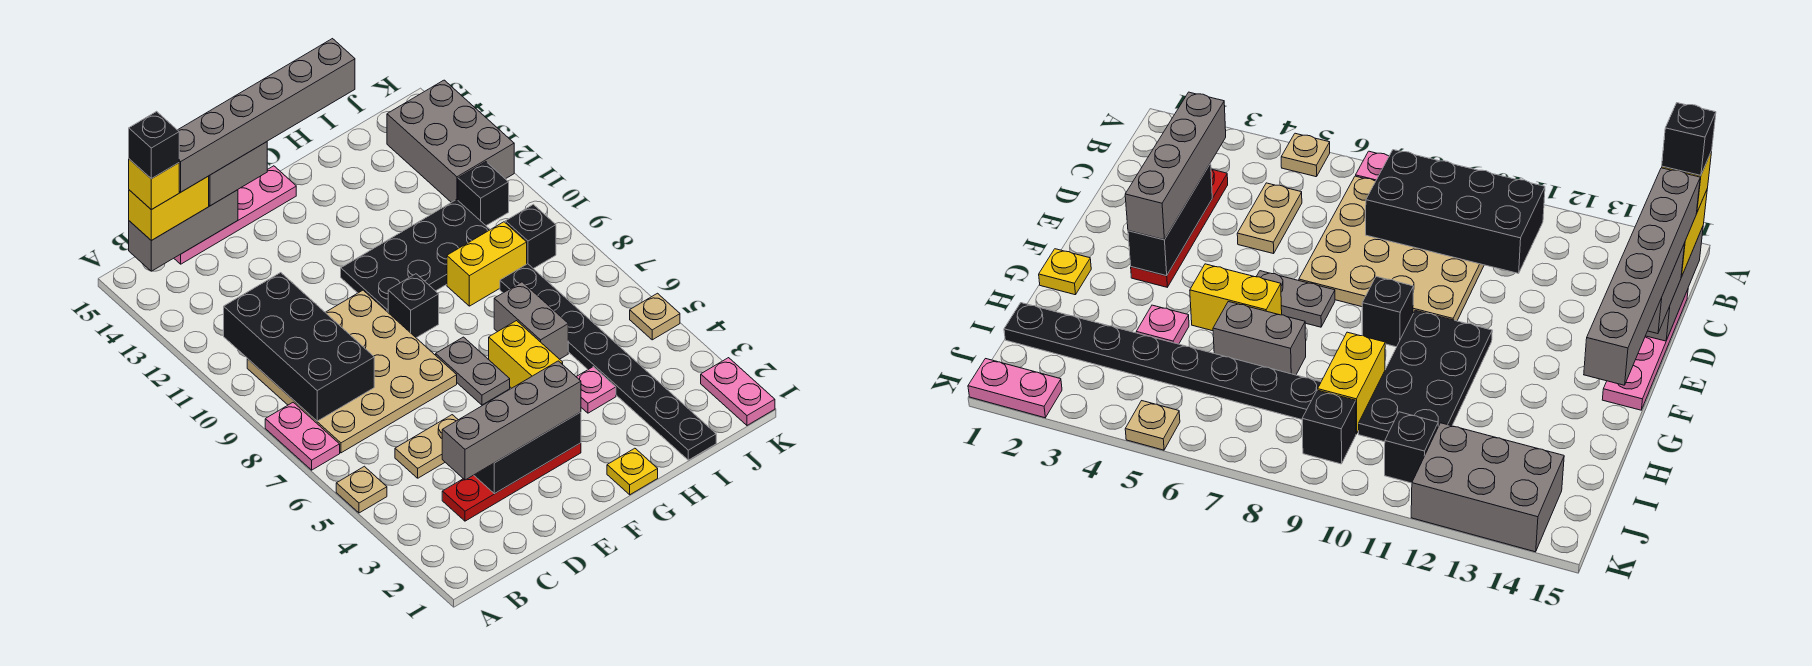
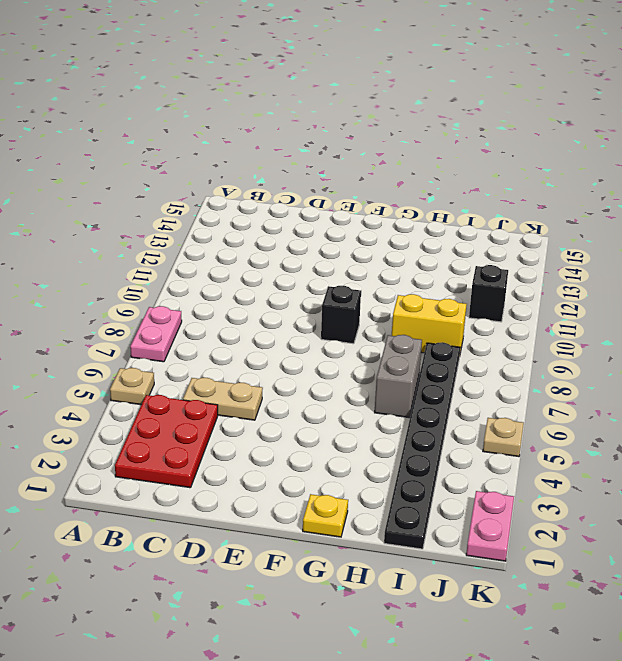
red plate B2:C4 level 1 -> red plate C3:F3 level 1
none -> tan plate B7:E10 level 1
none -> pink plate C15:F15 level 1
none -> grey plate F6:F7 level 1

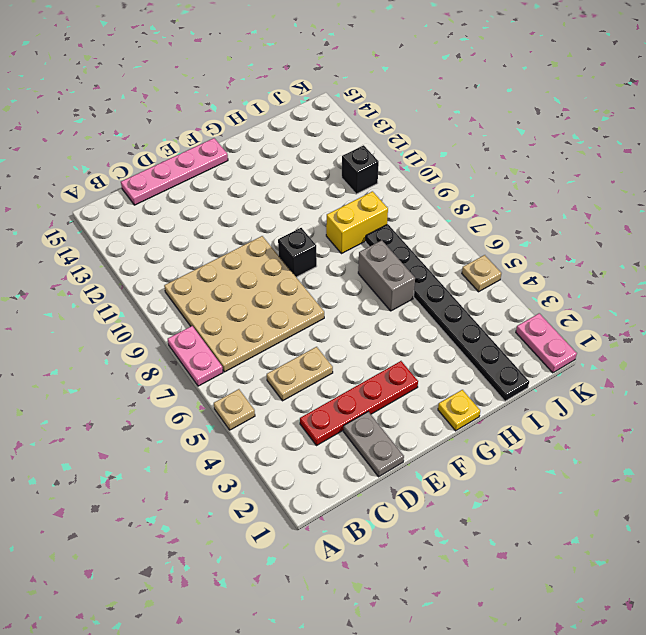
grey plate D1:D2 level 1 -> grey plate F6:F7 level 1
none -> black plate F10:I11 level 1
none -> yellow brick G5:G6 level 1
none -> pink plate H4 level 1

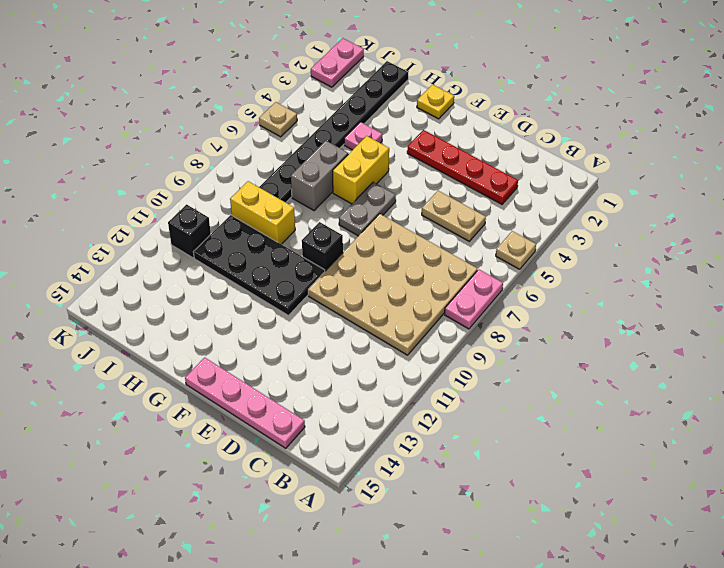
none -> black brick J9 level 1
none -> grey brick J12:K14 level 1
none -> black brick B8:C11 level 2

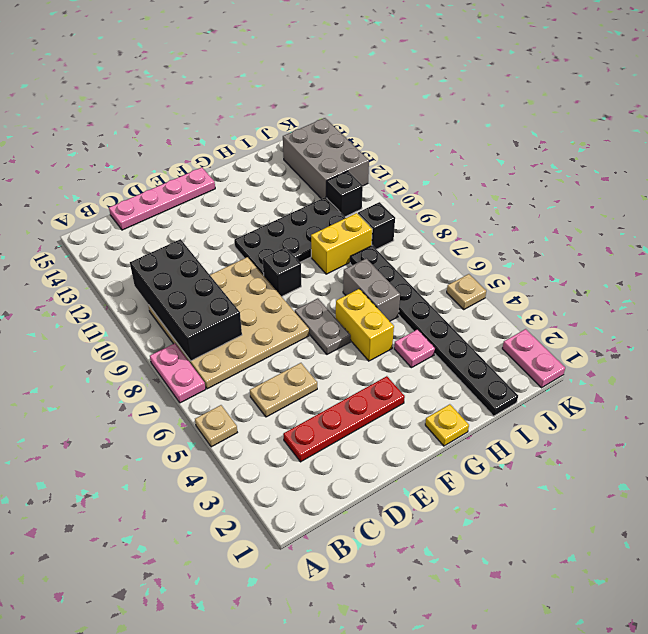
none -> grey brick B15:D15 level 2
none -> black brick D3:F3 level 2
none -> yellow brick B15:C15 level 3

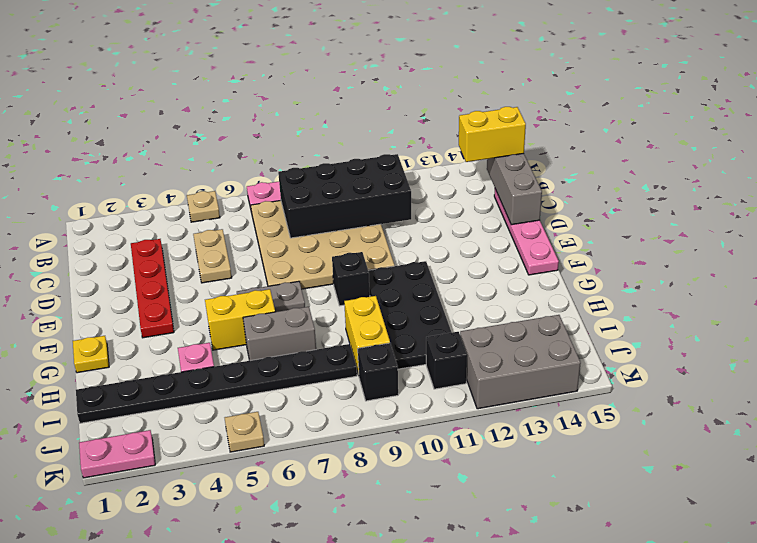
yellow brick B14:B15 level 3 -> yellow brick B15:C15 level 3
none -> black brick D3:F3 level 2
none -> grey brick C3:F3 level 3
none -> grey brick D15:E15 level 3

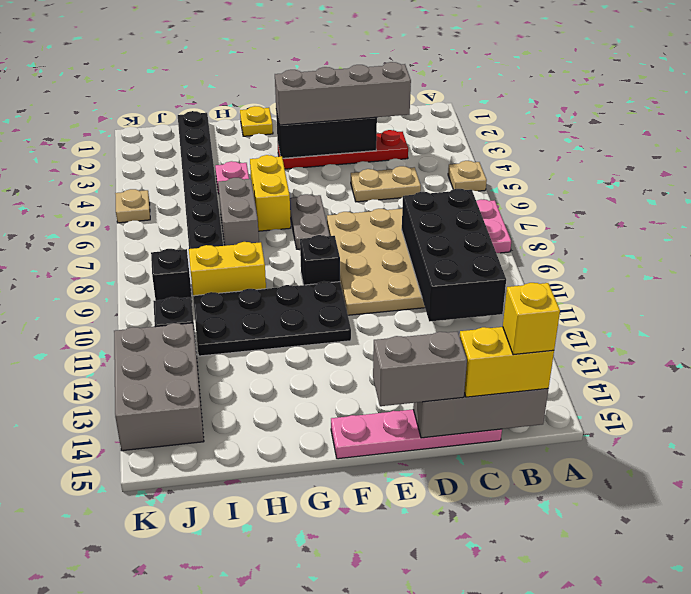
none -> pink plate K1:K2 level 1
none -> grey brick C15:H15 level 4
none -> black brick B15 level 5

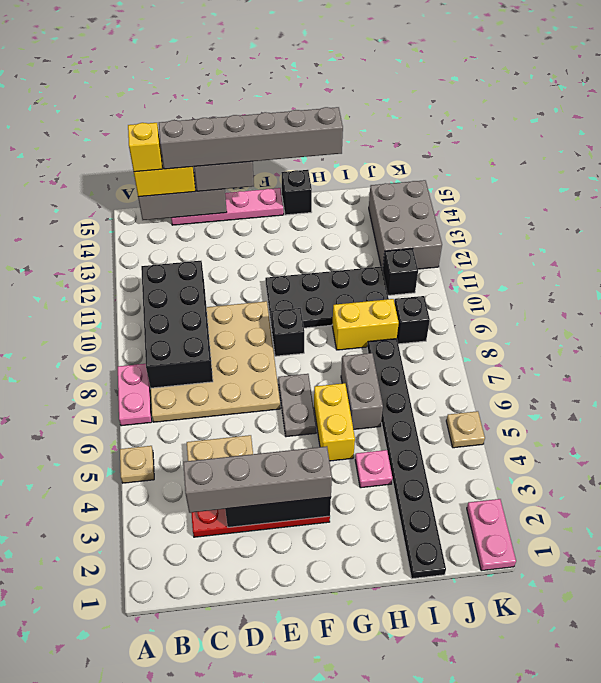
black brick G15 level 1 -> black brick B15 level 5
none -> yellow plate G1 level 1

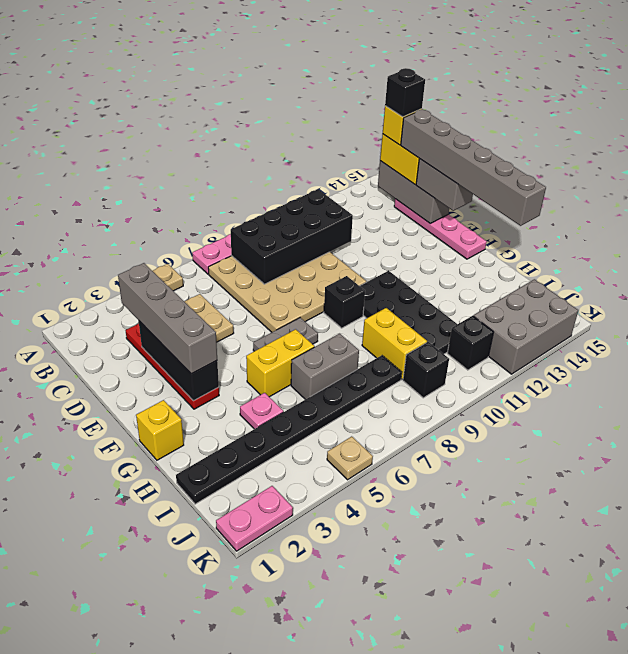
yellow brick G1 level 1 -> yellow plate G1 level 1

